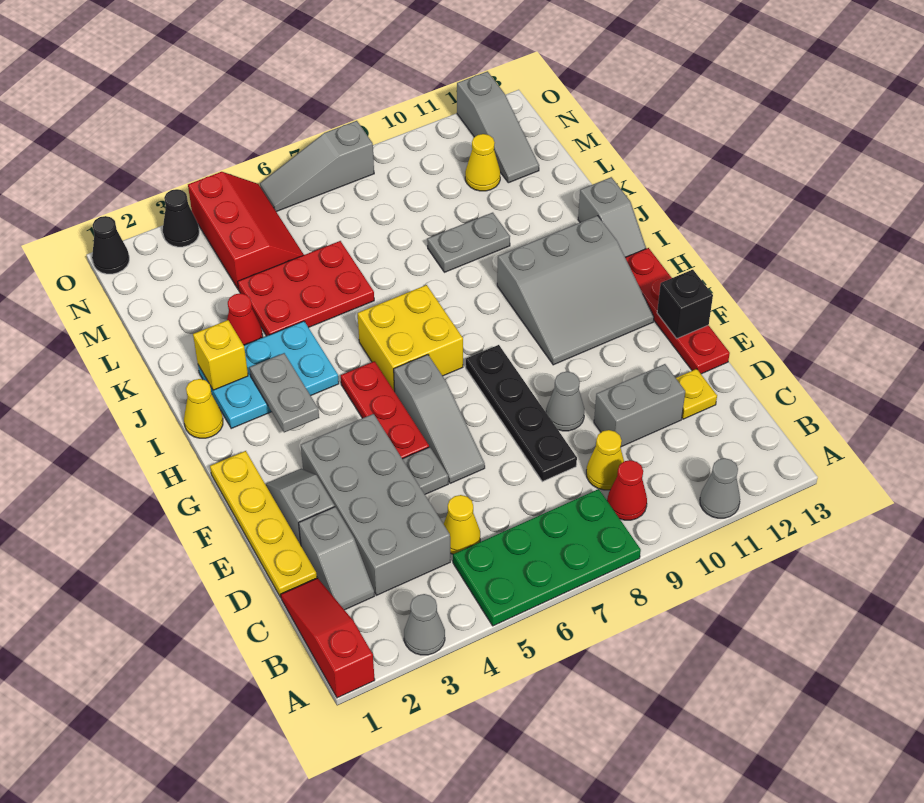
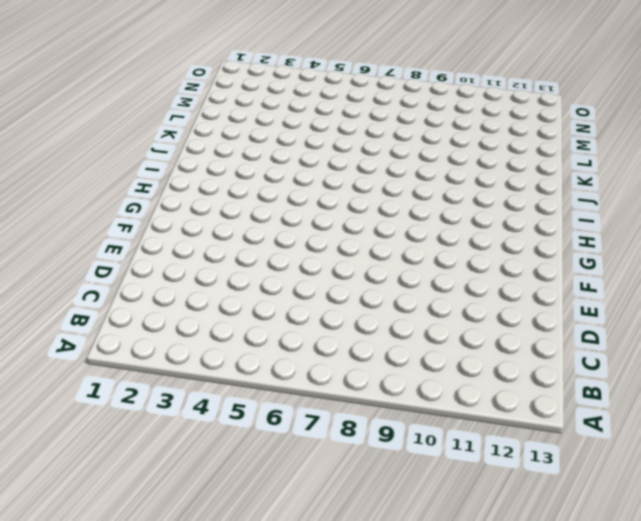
none -> red slope A1:C1 level 1 top A
none -> grey cone A3 level 1
none -> green plate A5:B8 level 1
none -> grey cone A11 level 1

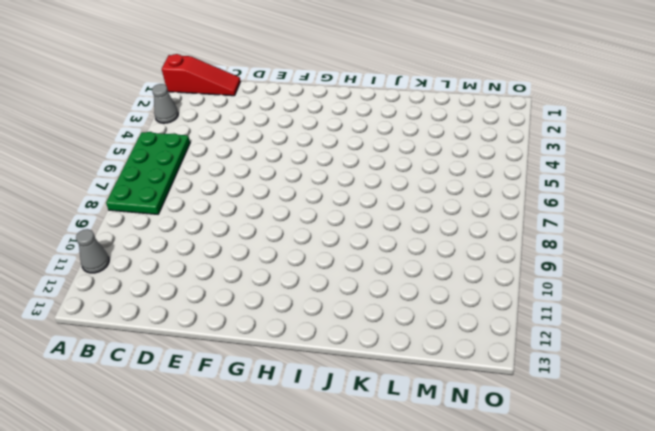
none -> red cone B9 level 1
none -> grey slope C2:D2 level 1 top D
none -> grey brick C3:F4 level 1
none -> yellow cone C5 level 1

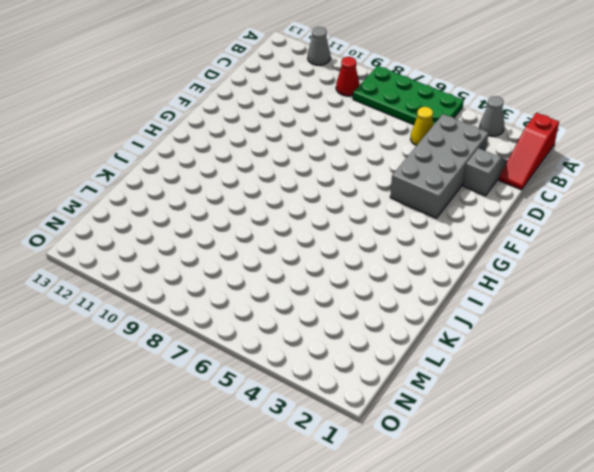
none -> yellow cone C9 level 1
none -> yellow plate D1:G1 level 1
none -> black plate D8:G8 level 1
none -> grey brick D10:D11 level 1

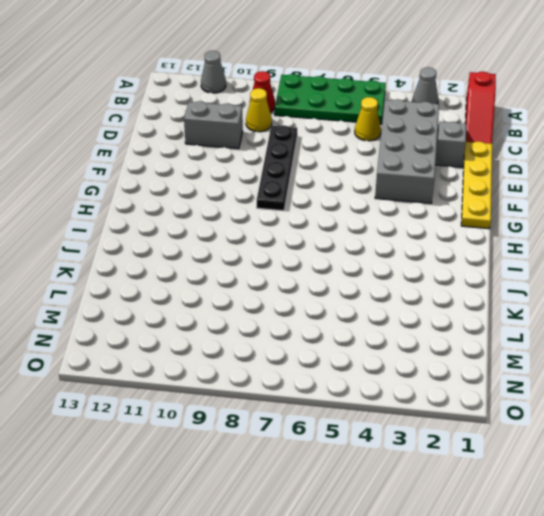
none -> yellow plate D12 level 1
none -> grey slope E2:F2 level 1 top E
none -> grey plate E5 level 1
none -> grey slope E6:G6 level 1 top G

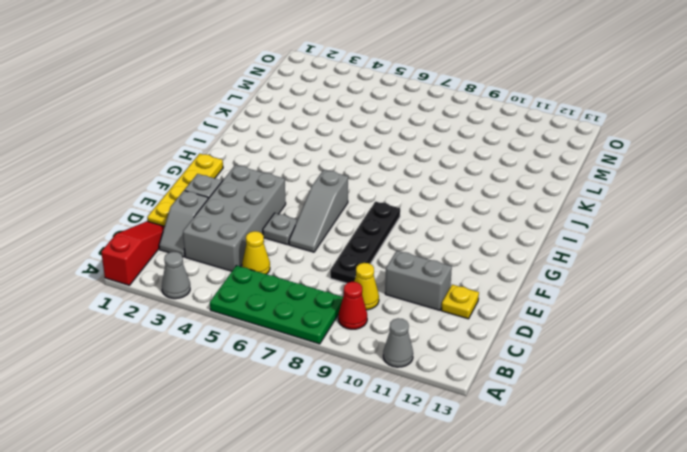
none -> grey cone E9 level 1
none -> red plate E13:H13 level 1
none -> red plate F5:H5 level 1
none -> grey slope G10:I12 level 1 top I

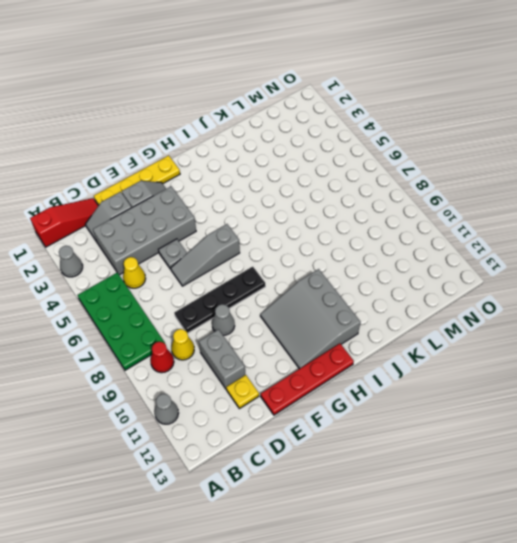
none -> red plate F5:H5 level 1
none -> yellow brick H6:I7 level 1
none -> yellow cone I1 level 1
none -> cyan plate I2:J4 level 1

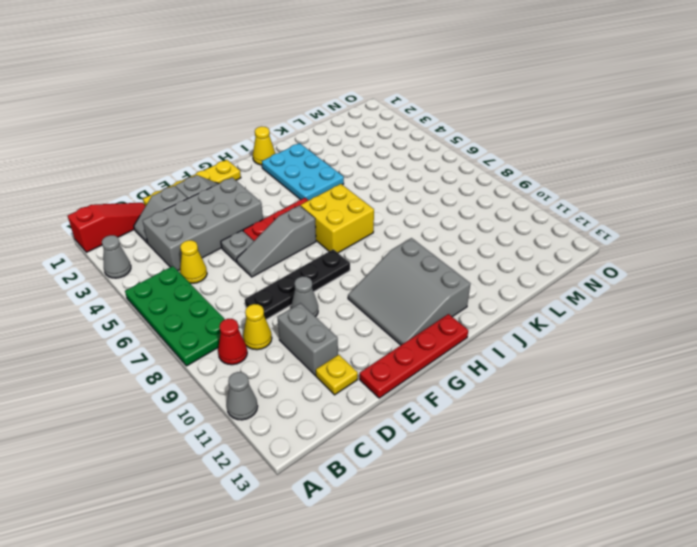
none -> grey slope I13:J13 level 1 top J
none -> red cone K3 level 1
none -> red plate K4:L6 level 1
none -> grey plate K9:K10 level 1

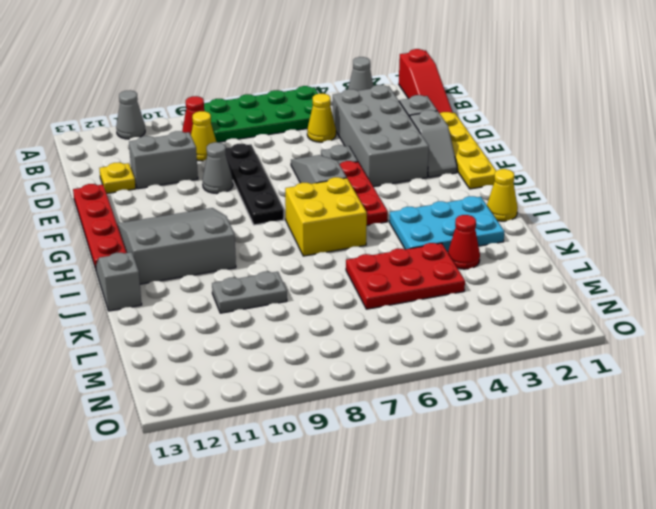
none -> red slope M4:O5 level 1 top 4
none -> yellow cone M11 level 1
none -> grey slope M12:O12 level 1 top O
none -> black cone O1 level 1

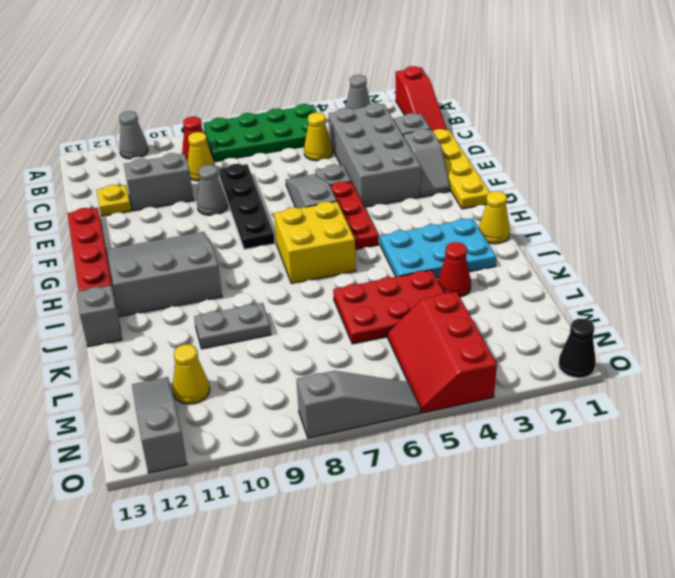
none -> black cone O3 level 1
none -> black brick F13 level 2
none -> grey plate H3:I3 level 2
none -> yellow brick J2 level 2

